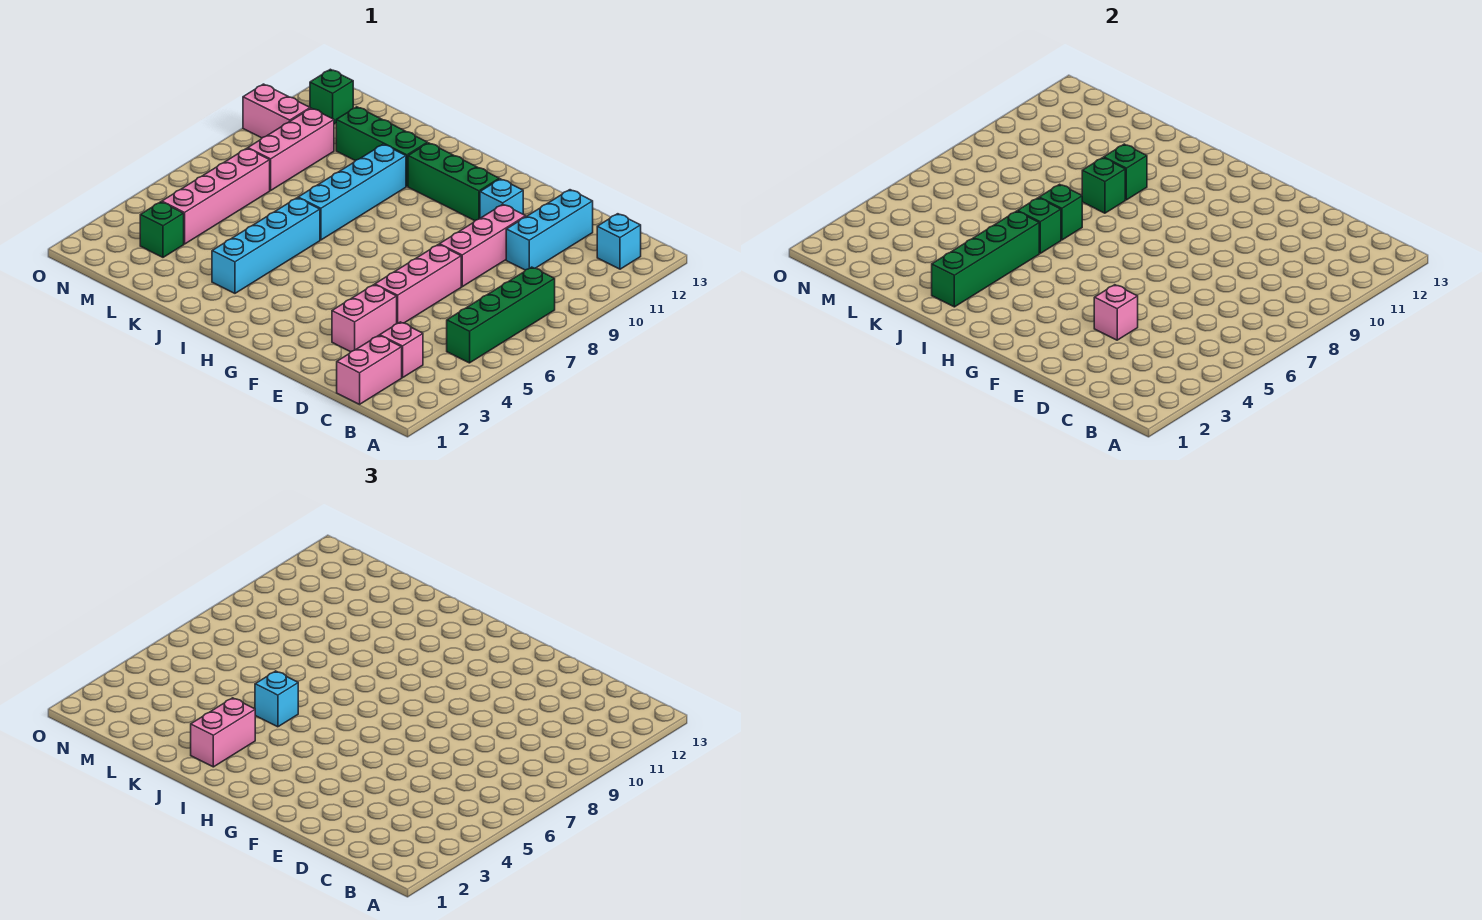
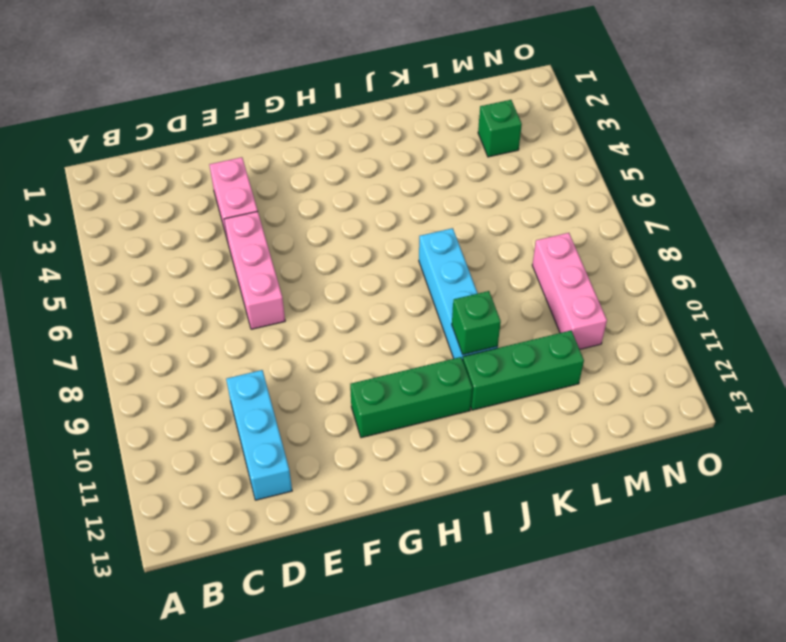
none -> green brick B5:B8 level 1
none -> cyan brick B12 level 1
none -> pink brick C1:C2 level 1

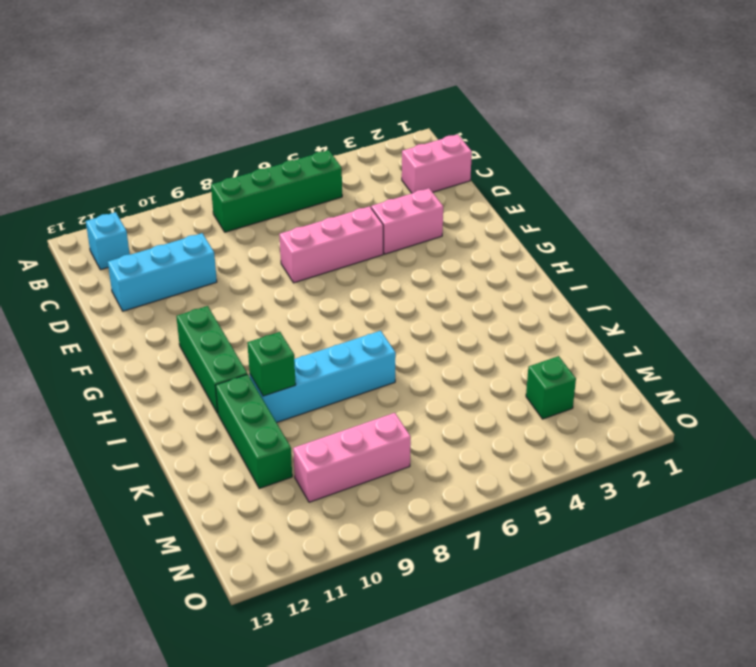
none -> pink brick C3 level 1
none -> pink brick E8:E10 level 1
none -> cyan brick F11 level 1

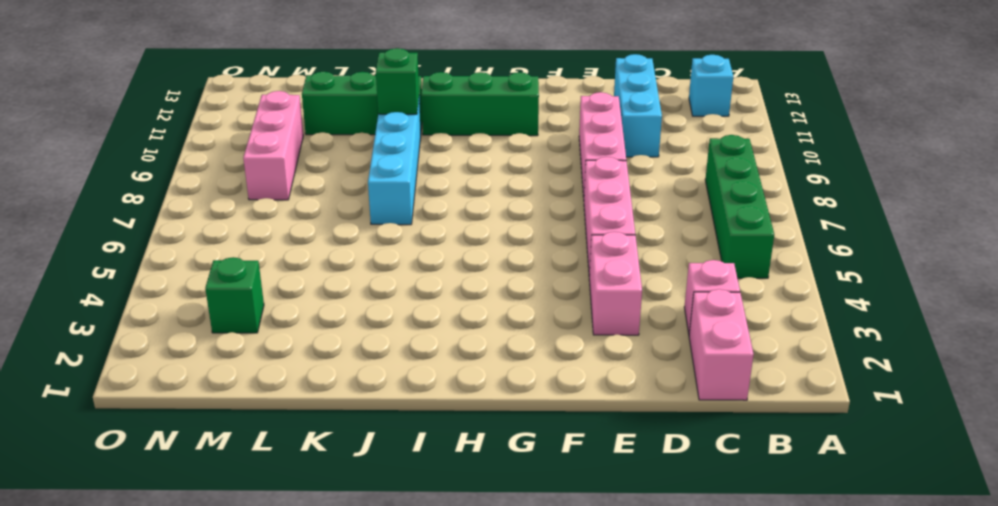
none -> cyan brick F11 level 1
none -> cyan brick J3:J6 level 1
none -> pink brick M4:M7 level 1

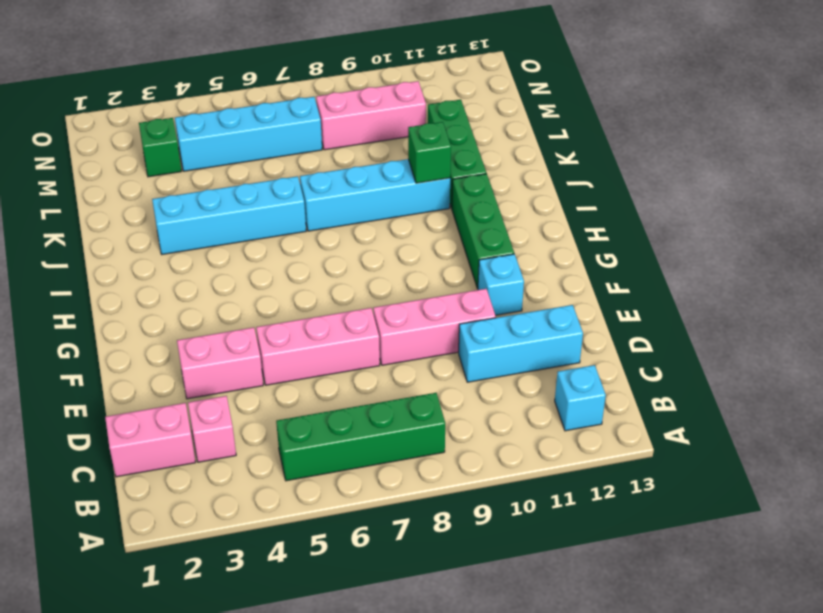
cyan brick M4:M7 level 1 -> pink brick M4:M7 level 1
none -> pink brick N10:O10 level 1
none -> green brick N12 level 1
none -> pink brick E4 level 2

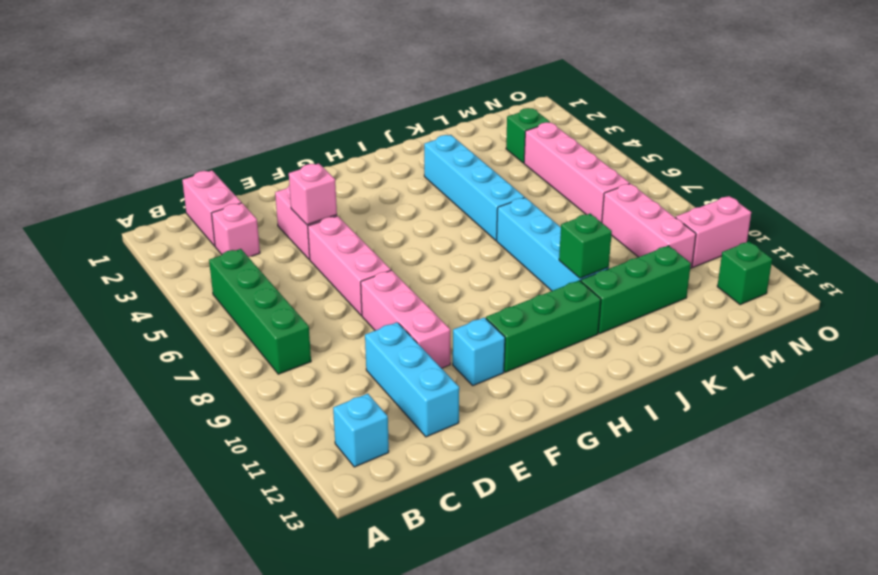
none -> green brick J2:J5 level 2
none -> green brick J6 level 2
none -> green brick J7 level 2

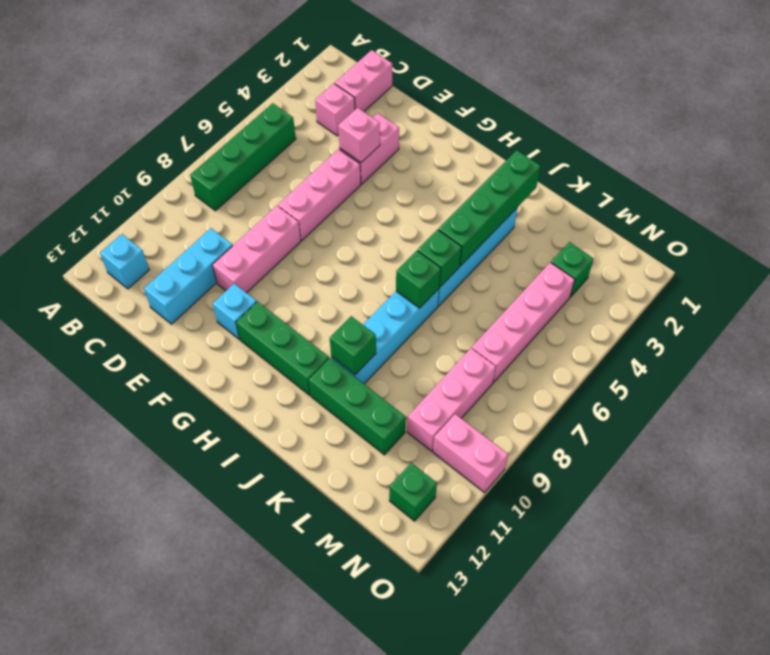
none -> green brick J9 level 2
none -> pink brick J2:J3 level 3
none -> cyan brick J5 level 3

